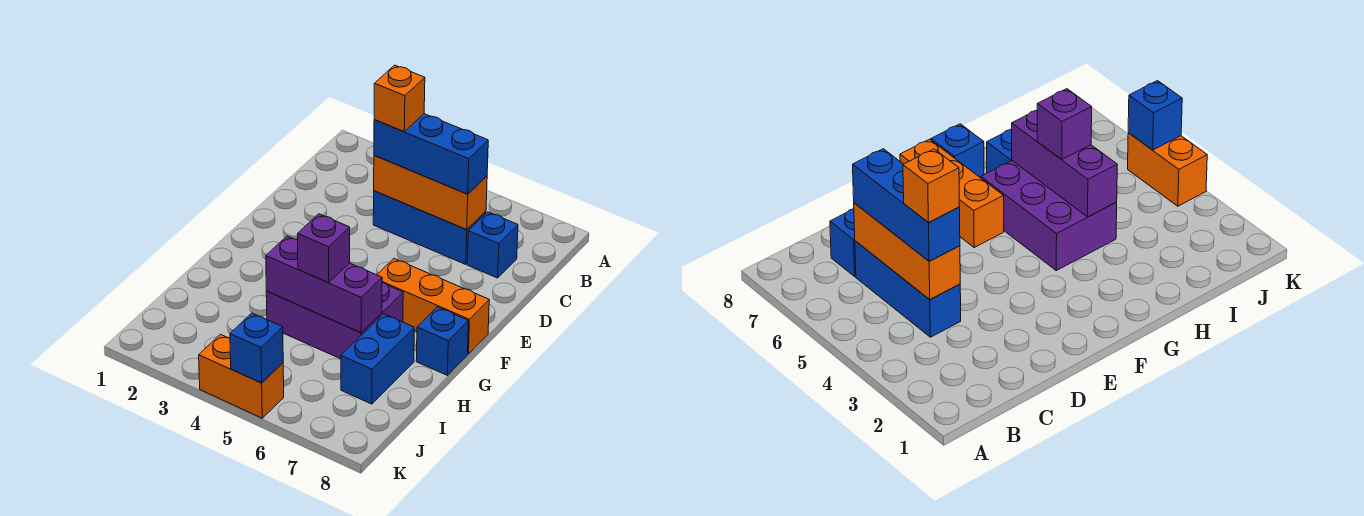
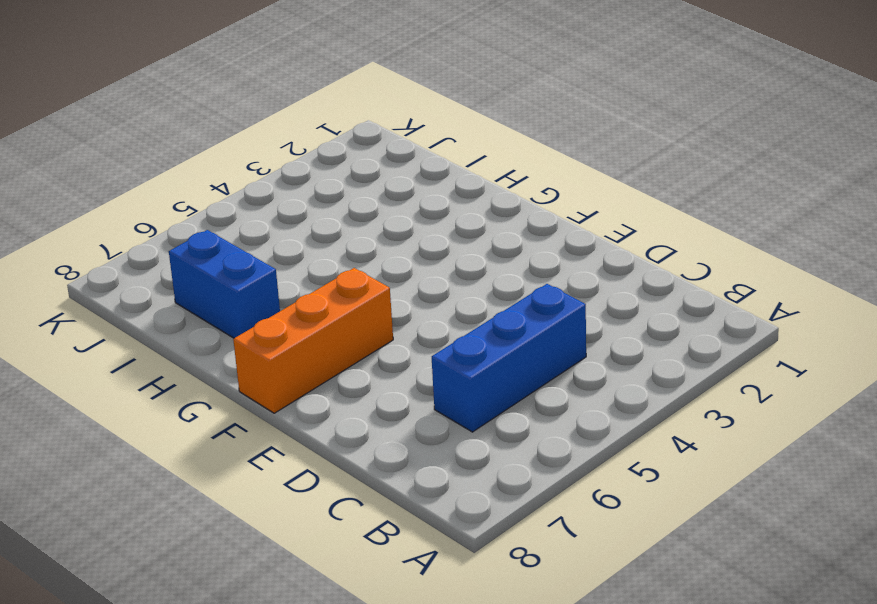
none -> blue brick C7 level 1
none -> purple brick G4:H6 level 1
none -> blue brick G8 level 1

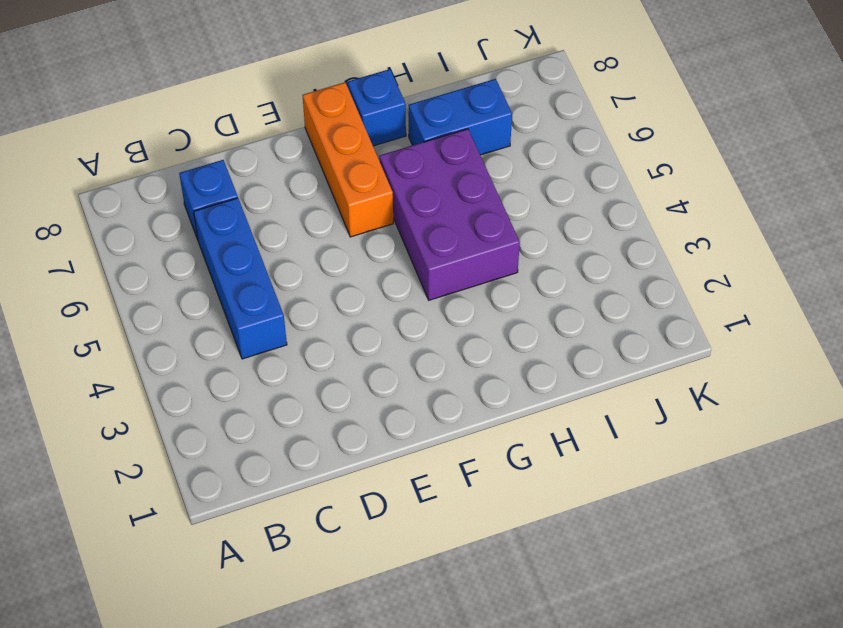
none -> orange brick K4:K5 level 1
none -> orange brick C4:C6 level 2
none -> purple brick H4:H6 level 2

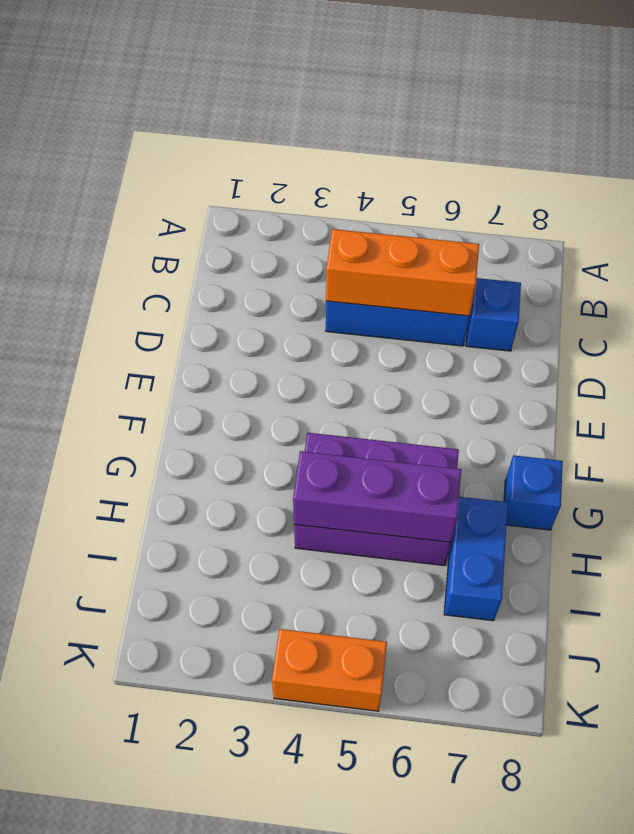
none -> orange brick F6:F8 level 1
none -> blue brick K5 level 2
none -> blue brick C4:C6 level 3

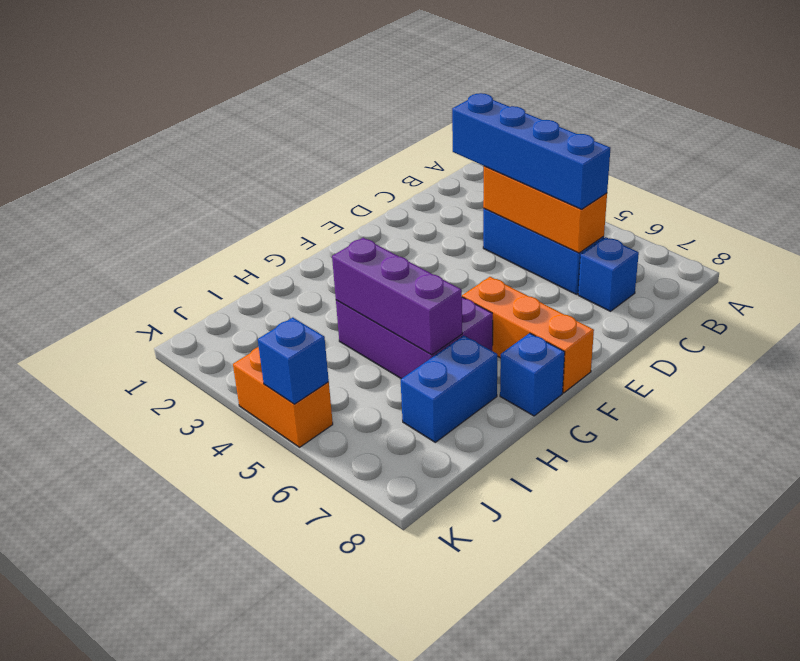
blue brick C3:C6 level 3 -> blue brick C4:C6 level 3
none -> purple brick H5 level 3
none -> orange brick C4 level 4

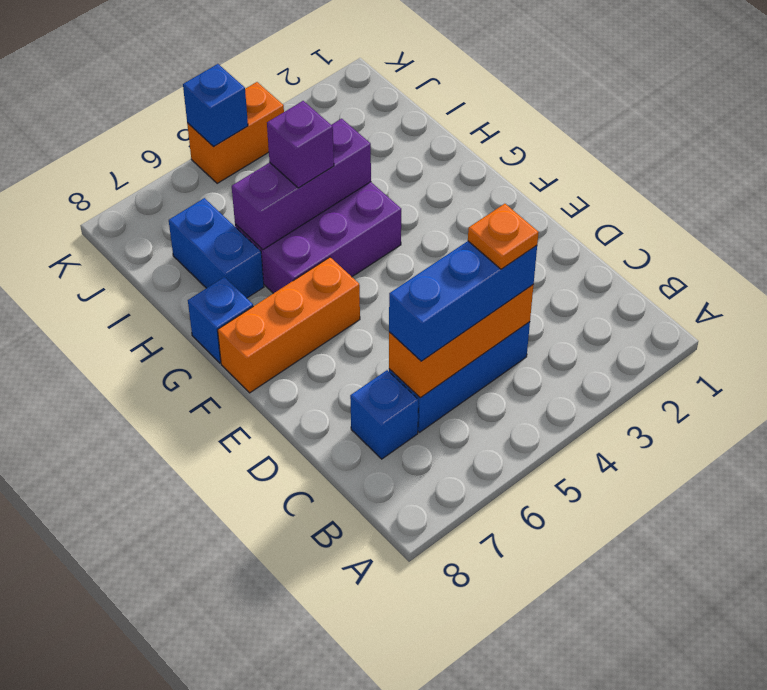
orange plate C4 level 4 -> orange brick C4 level 4

